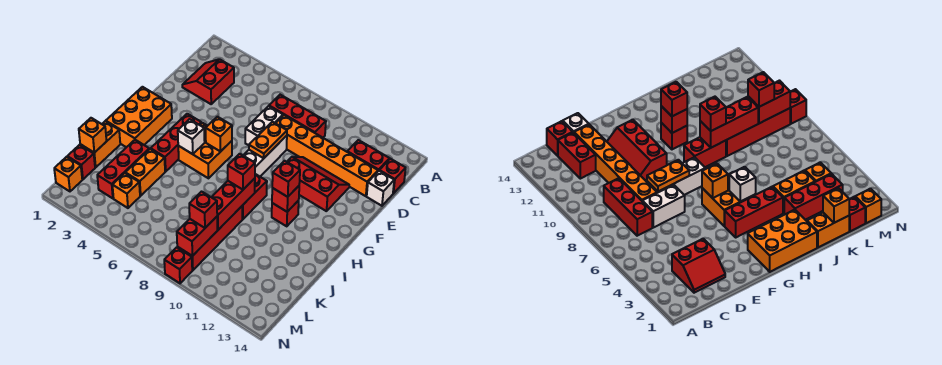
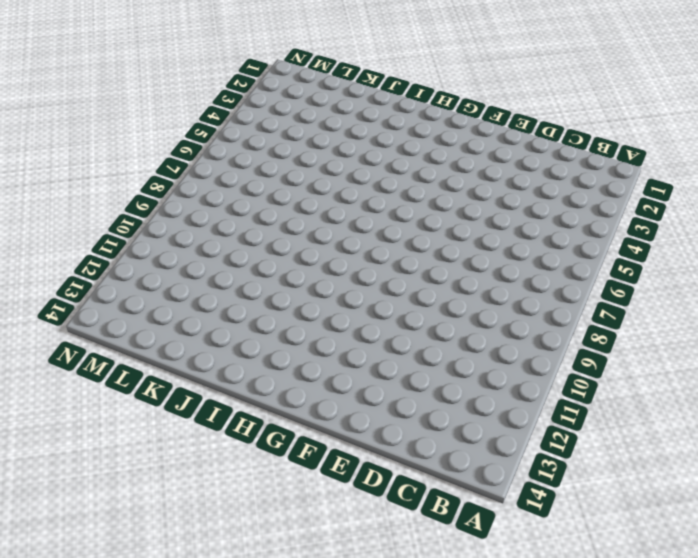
none -> red slope C2:D3 level 1 top 3
none -> red brick C7:C9 level 1
none -> red brick C12:C13 level 1
none -> red brick C14 level 1

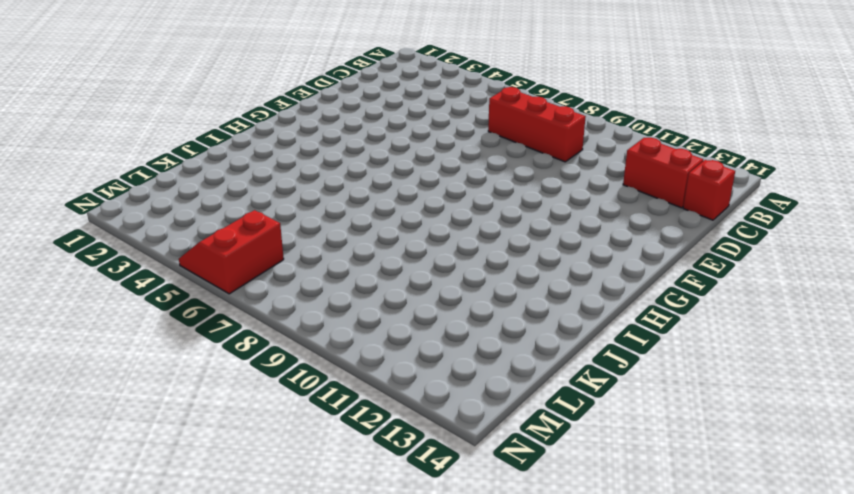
red slope M5:N6 level 1 top 6 -> red slope C2:D3 level 1 top 3
none -> white brick D7:E7 level 1
none -> orange brick D8:D13 level 1
none -> white brick D14 level 1
none -> white brick E8:G8 level 1

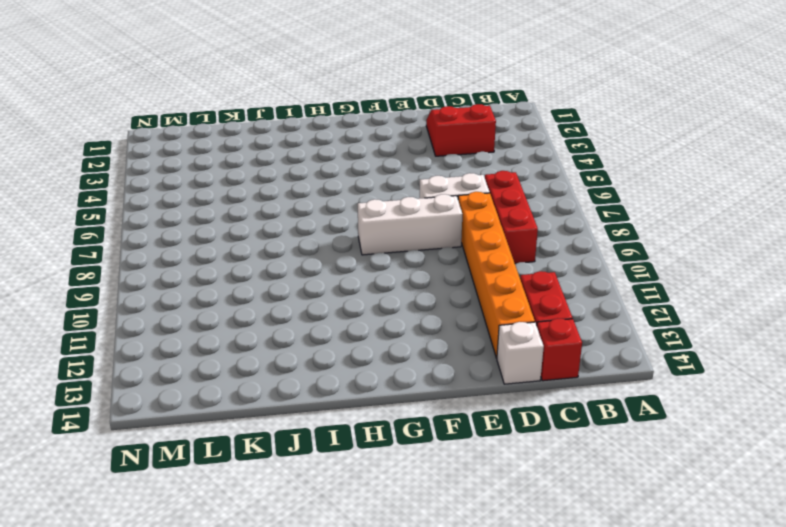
none -> red slope E10:F12 level 1 top F
none -> orange brick G1:I2 level 1
none -> red brick G4:I4 level 1
none -> orange brick G5:H6 level 1

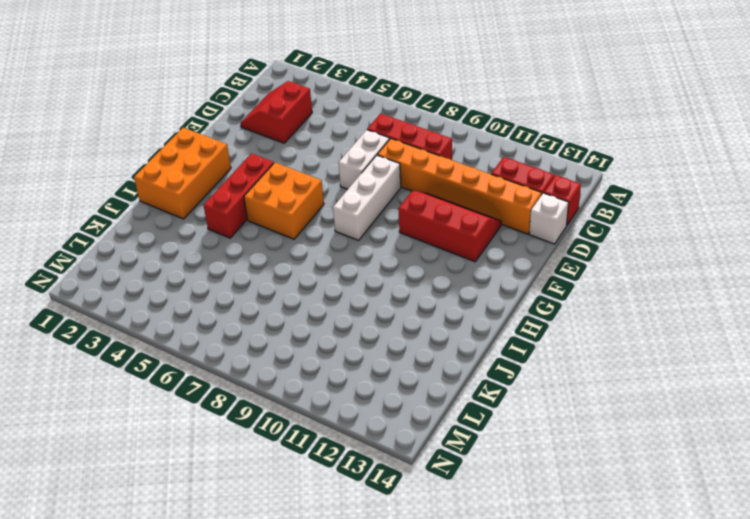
none -> red brick H9:I9 level 1
none -> red brick H11 level 1
none -> orange brick J1:K1 level 1
none -> red brick J3:L3 level 1

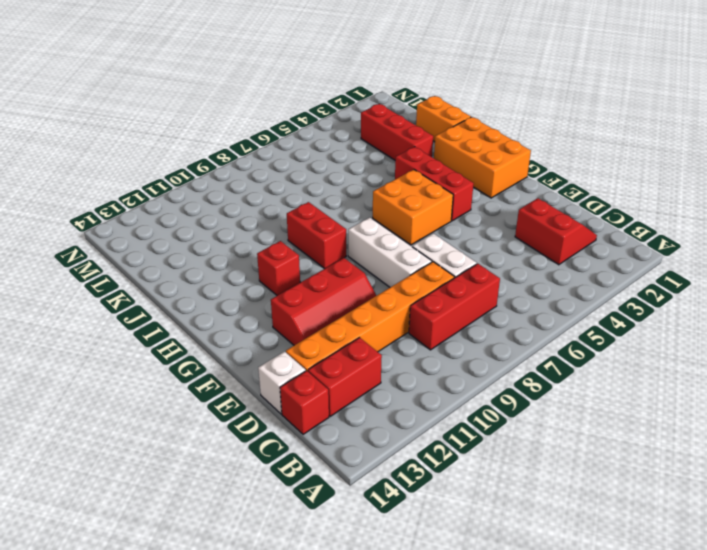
none -> orange brick J4:K4 level 1
none -> red brick J9:M9 level 1
none -> red brick L1 level 1
none -> orange brick L4 level 1

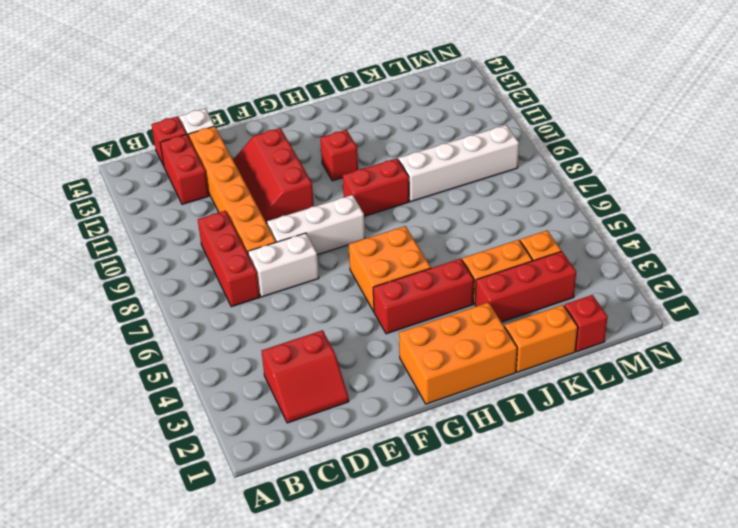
white brick J9:M9 level 1 -> red brick J9:M9 level 1
none -> orange brick M1 level 1
none -> red brick N9 level 1
none -> orange plate E8:F8 level 2
none -> orange brick G6 level 2

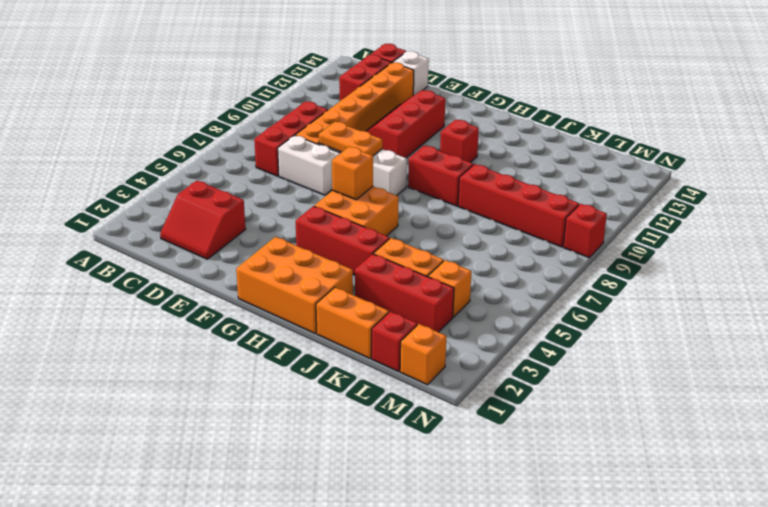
none -> white brick H5 level 2
none -> red brick H11 level 2
none -> red brick I9:K9 level 2
none -> orange brick K1 level 2

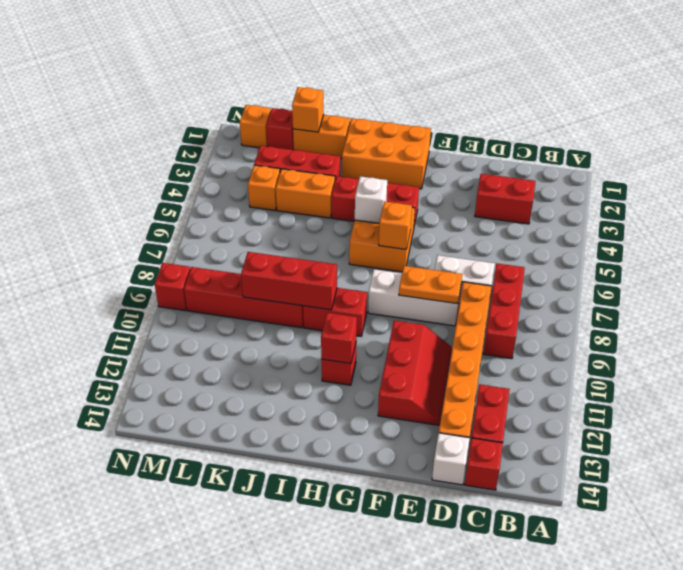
none -> red brick L9:M9 level 2
none -> red brick H11 level 3
none -> red brick I9 level 3
none -> red brick L9 level 3

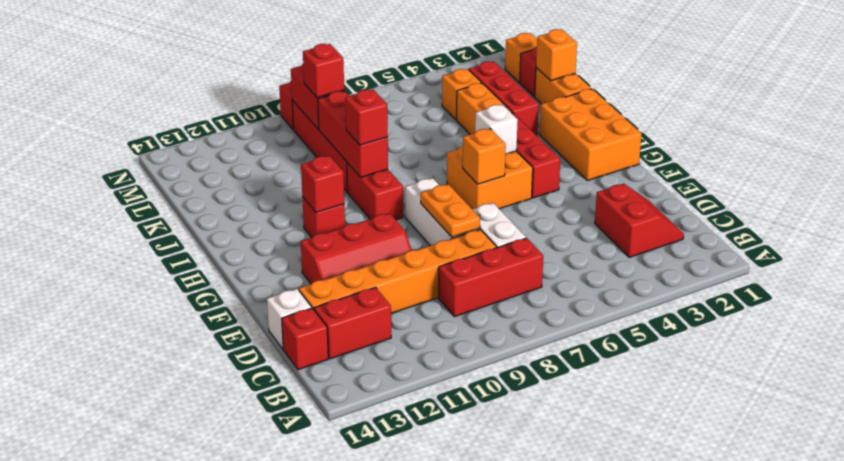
none -> red brick H11 level 3

